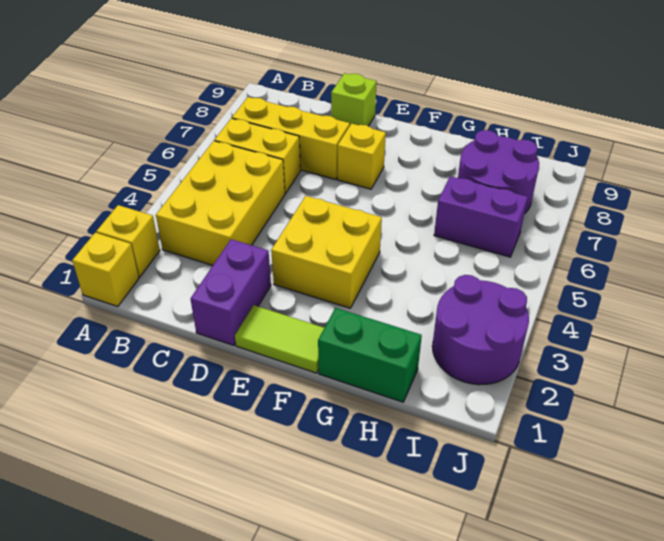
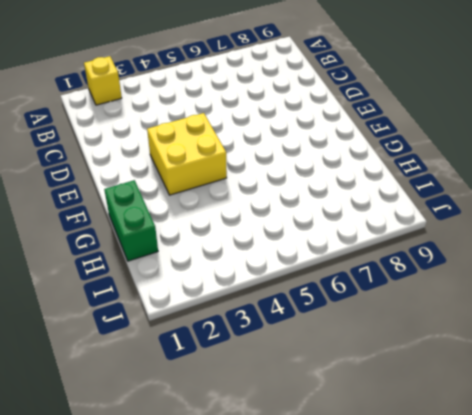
none -> yellow brick A1 level 1
none -> yellow brick B3:C5 level 1
none -> yellow brick B6:C6 level 1

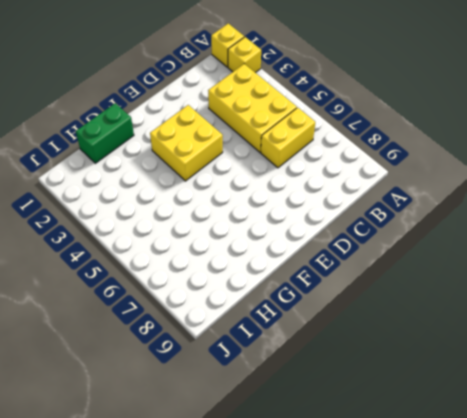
none -> yellow brick B7:D7 level 1
none -> purple brick D1:D2 level 1
none -> lime brick D9 level 1

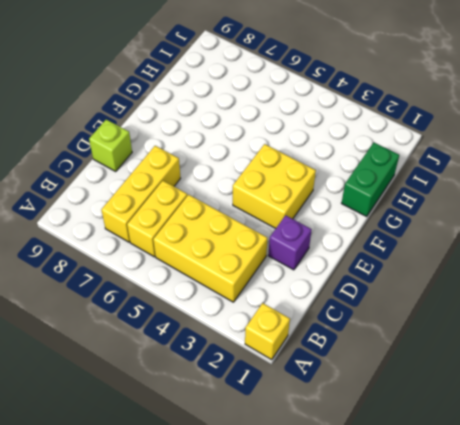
purple brick D2 level 1 -> purple brick D1:D2 level 1
none -> yellow brick A2 level 1
none -> lime tile E1:F1 level 1
none -> yellow brick E7 level 1

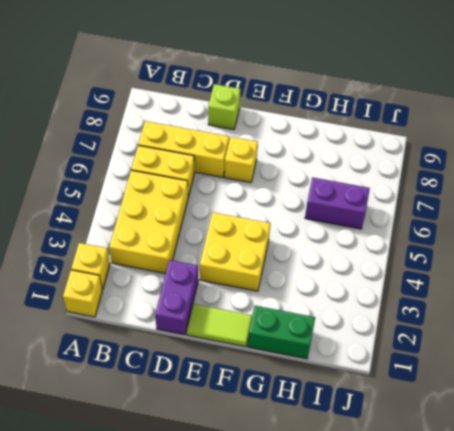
none -> purple round brick H7:I8 level 1
none -> purple round brick I2:J3 level 1

